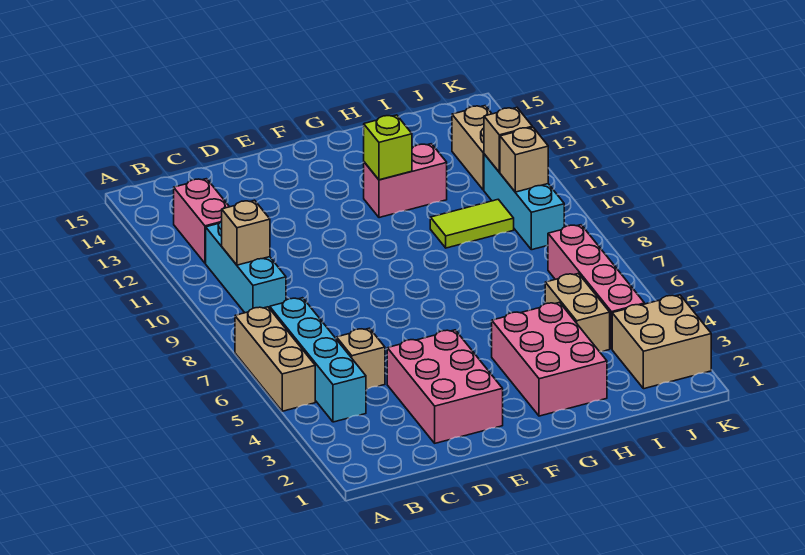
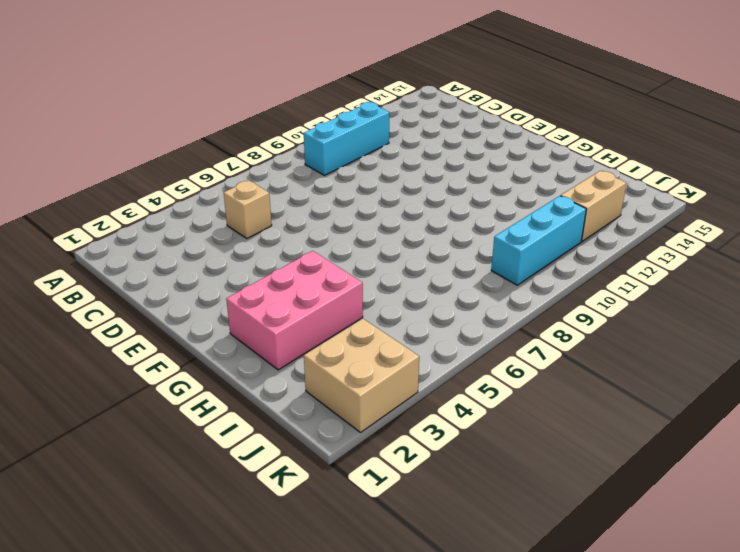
none -> tan brick A5:A7 level 1
none -> cyan brick B4:B7 level 1
none -> pink brick B12:B13 level 1

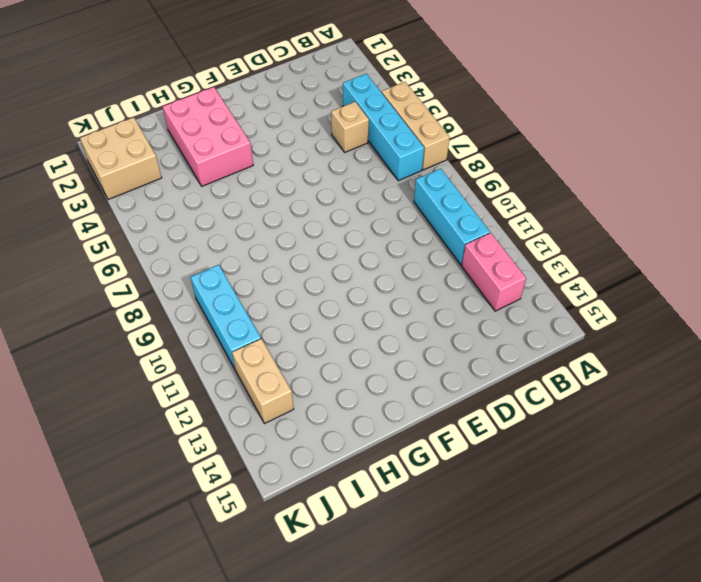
none -> pink brick D2:E4 level 1
none -> pink brick G12:H12 level 1
none -> lime tile H10:I10 level 1

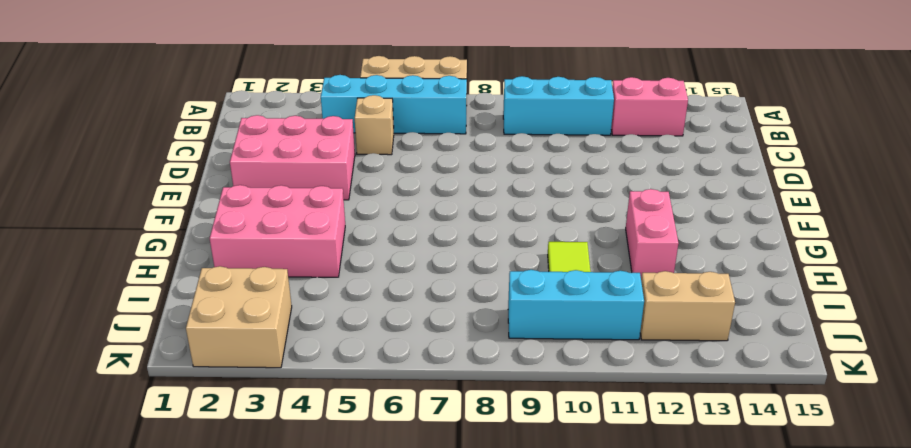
none -> tan brick I4:I5 level 1
none -> pink brick J4:J7 level 1
none -> tan brick B10 level 2

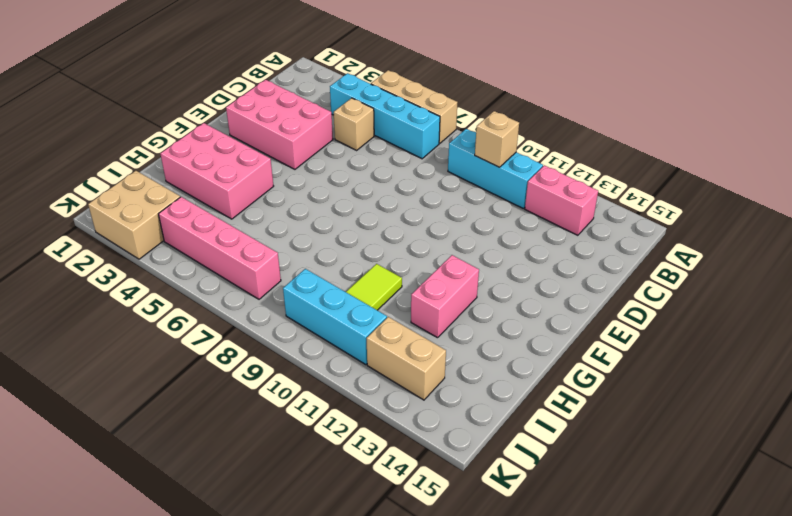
none -> tan brick I4:I5 level 1
none -> lime brick G12 level 2
none -> tan brick J10 level 2

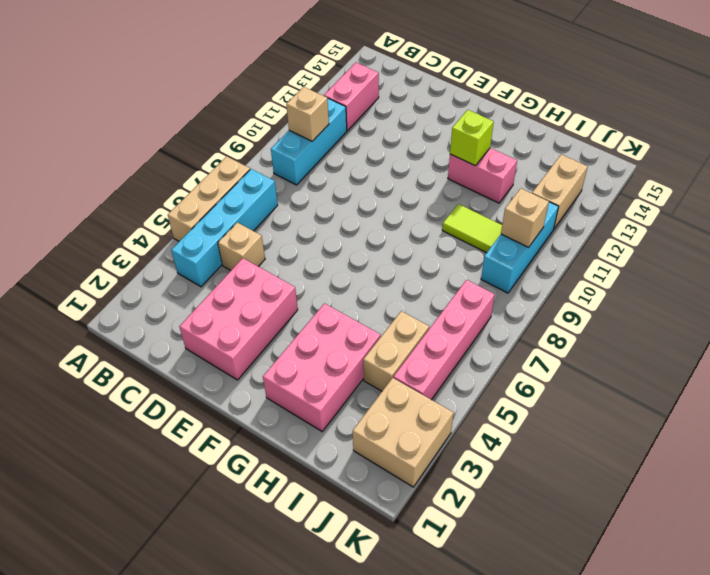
none -> tan brick J11 level 2

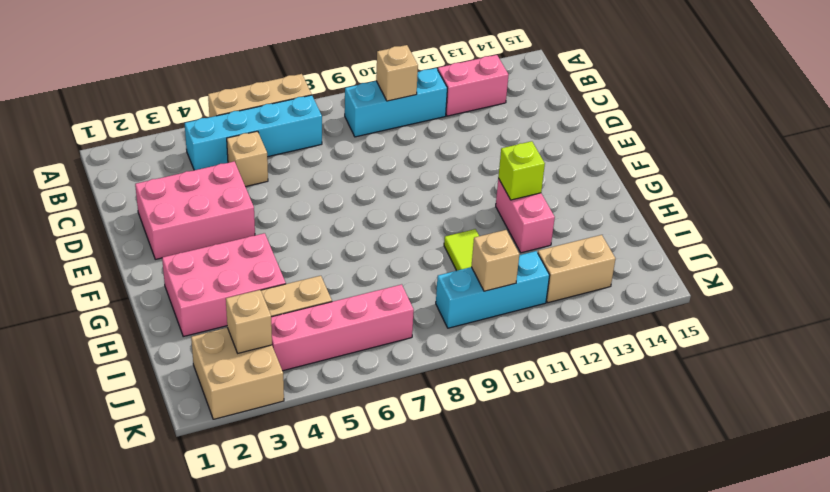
tan brick J3 level 2 -> tan brick J11 level 2

